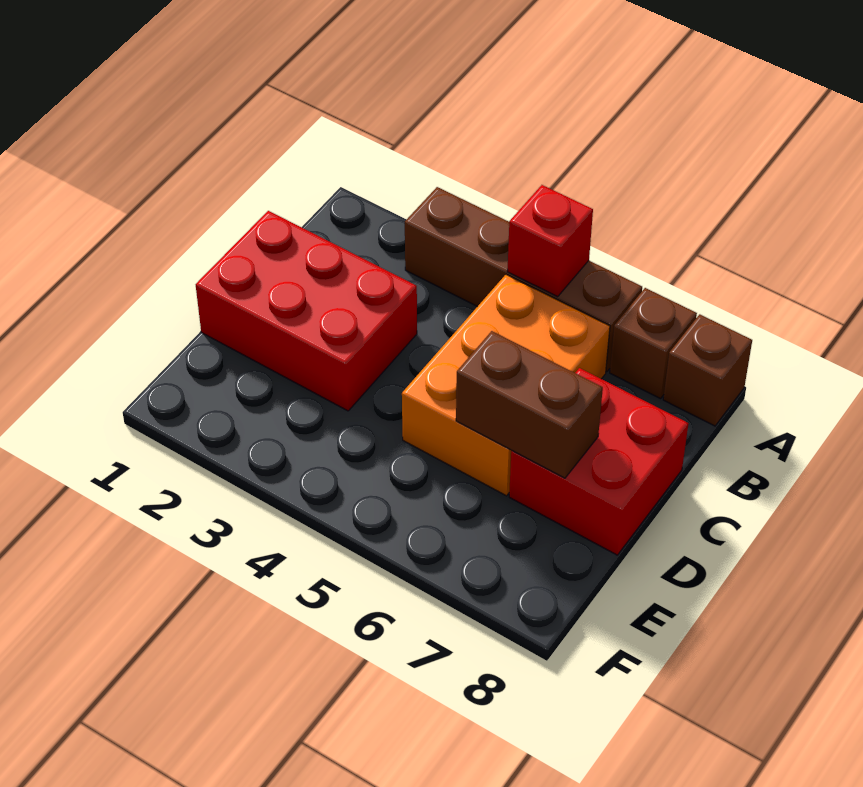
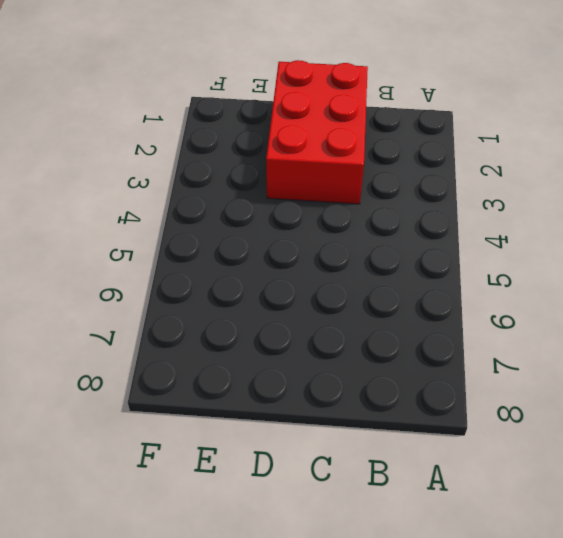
none -> brown brick A3:A6 level 1
none -> brown brick A7 level 1

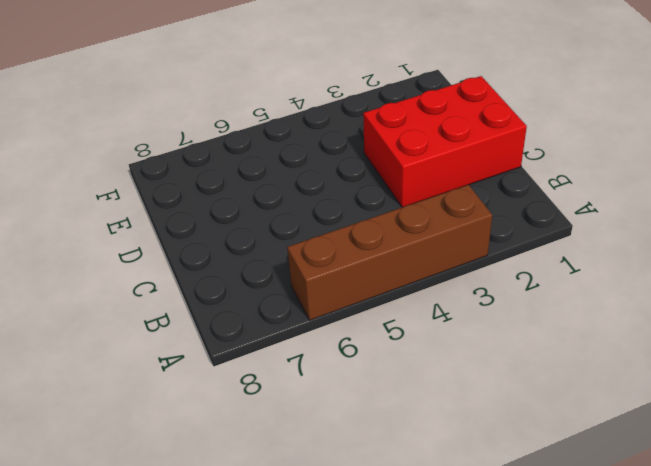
none -> brown brick A7 level 1
none -> brown brick A8 level 1

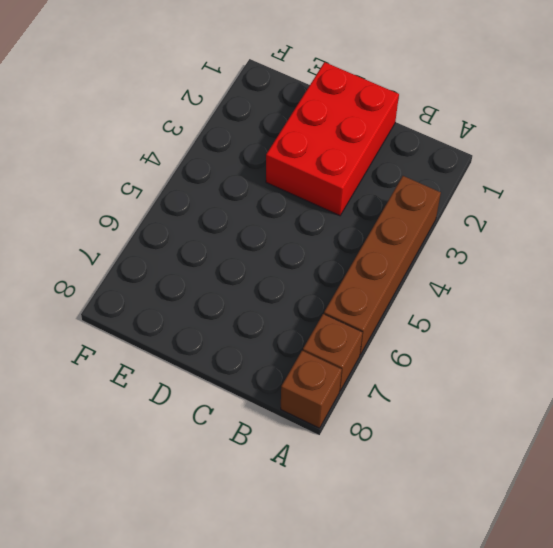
none -> orange brick B5:D6 level 1
none -> red brick C7:D8 level 1

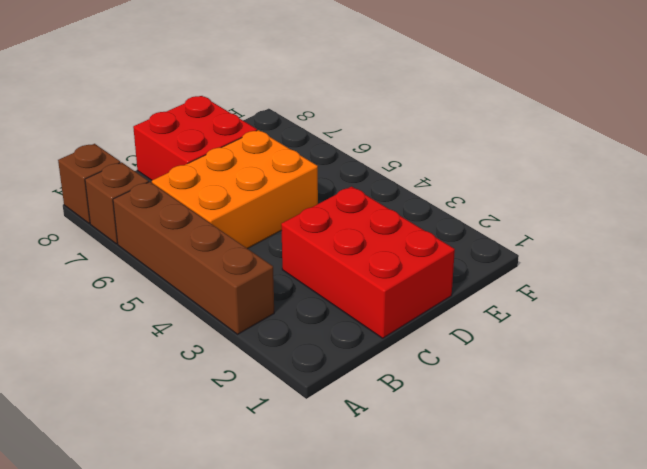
none -> red brick A5 level 2
none -> brown brick D6:D7 level 2

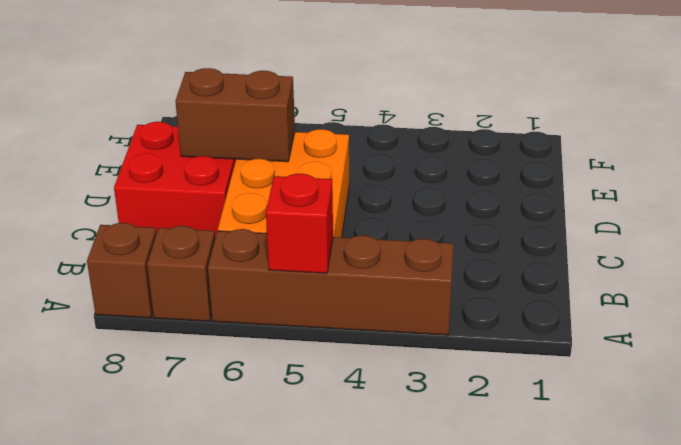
none -> red brick C1:D3 level 1

